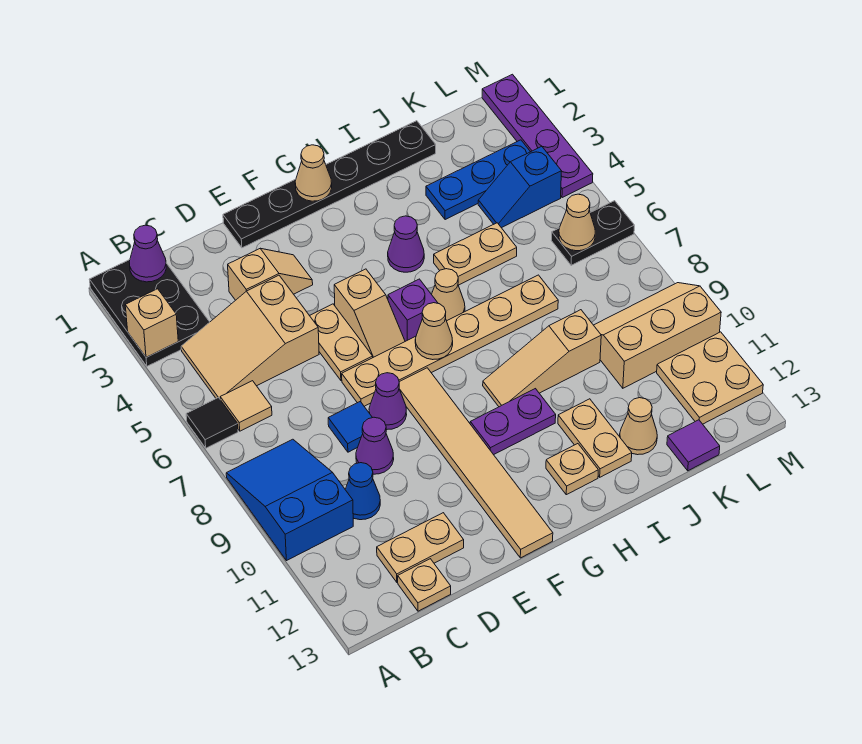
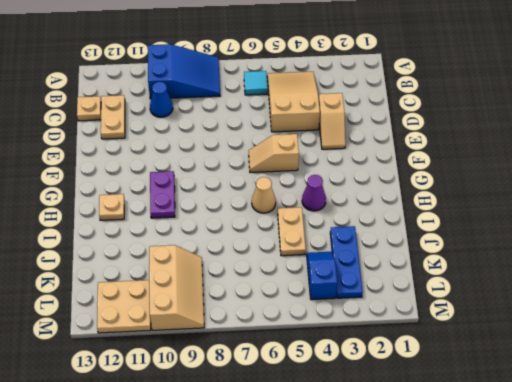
cyan tile B6 level 1 -> tan tile B6 level 1
none -> black plate A1:B3 level 1
none -> black tile A6 level 1
none -> blue tile D8 level 1
none -> purple cone D9 level 1

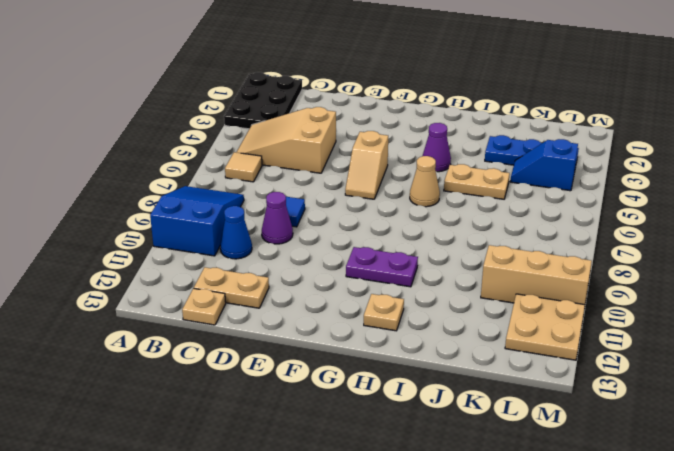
none -> black tile A6 level 1
none -> tan slope D3:E3 level 1 top D
none -> black plate E1:J1 level 1
none -> tan plate E5:E6 level 1

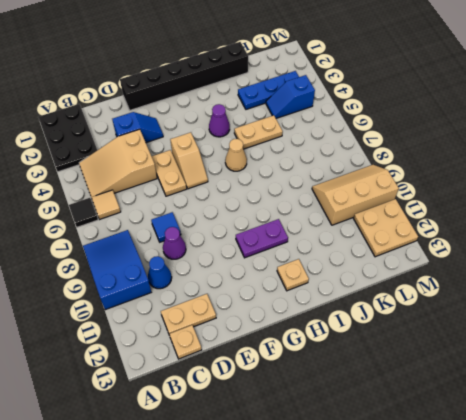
blue slope D3:E3 level 1 top D -> tan slope D3:E3 level 1 top D
black brick E1:J1 level 1 -> black plate E1:J1 level 1
none -> tan plate E7:J7 level 1
none -> purple cone E8 level 1
none -> tan tile F8:F13 level 1
none -> purple brick G6 level 1

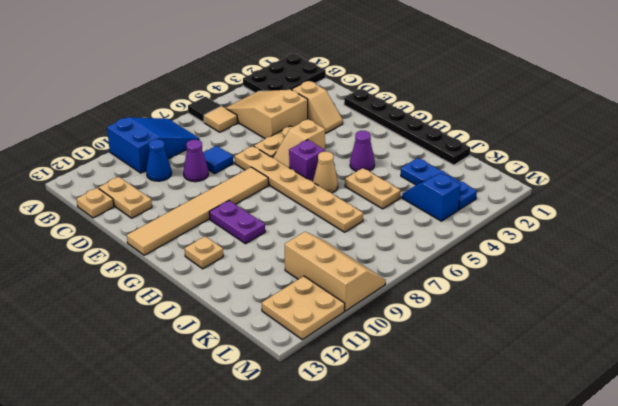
none -> purple cone E8 level 1
none -> tan slope H9:J9 level 1 top J
none -> tan plate I11:I12 level 1
none -> tan cone J12 level 1

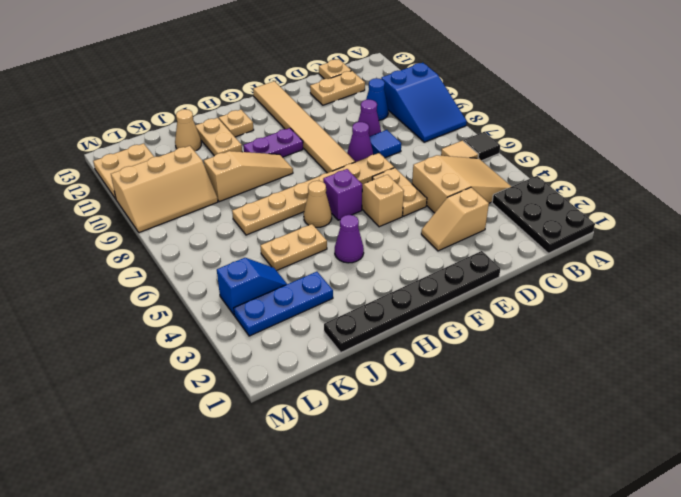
none -> purple tile K13 level 1
none -> black plate L6:M6 level 1
none -> purple plate M1:M4 level 1
none -> tan brick A3 level 2

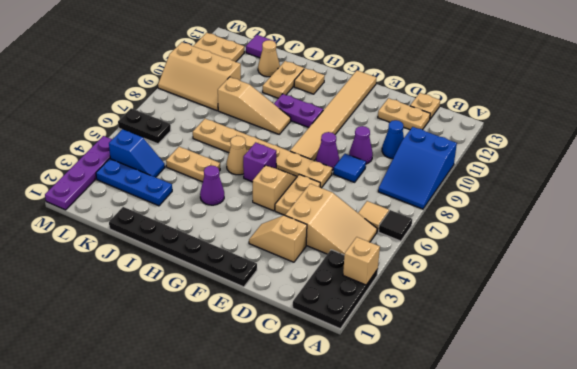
none -> purple cone B1 level 2
none -> tan cone G1 level 2
none -> tan cone G7 level 2
none -> tan cone L6 level 2

